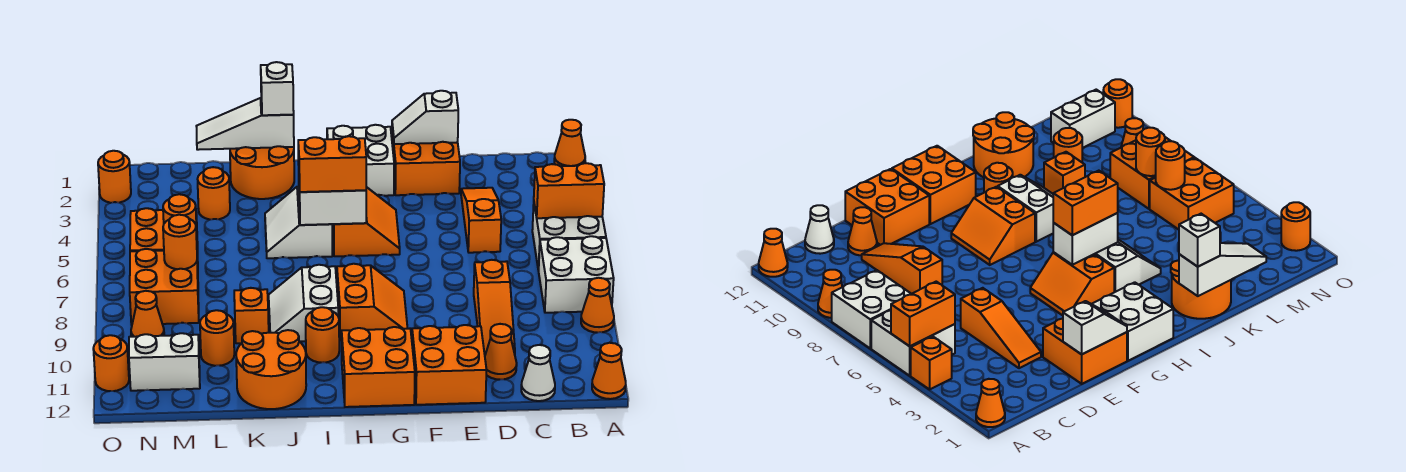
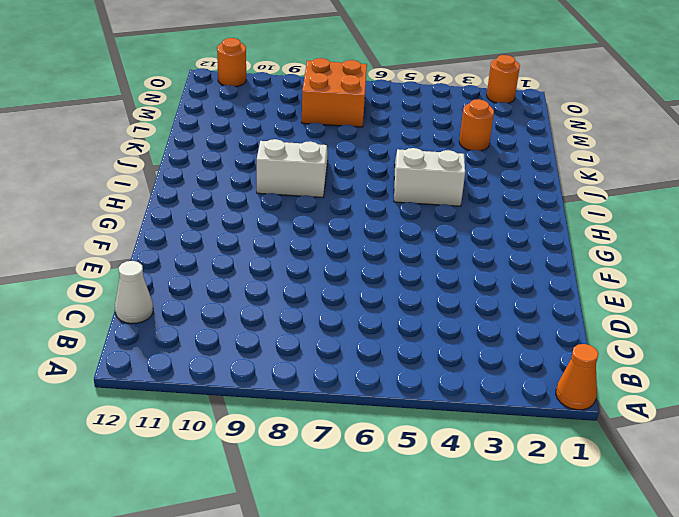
none -> orange brick A4 level 1
none -> white brick A5:B6 level 1
none -> white brick A7:B8 level 1
none -> orange cone A9 level 1

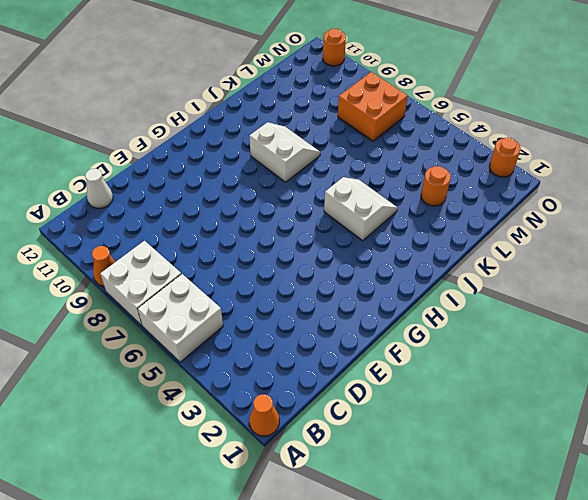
none -> orange brick A4 level 1
none -> orange cone A12 level 1
none -> orange slope D3:D5 level 1 top 5
none -> orange slope D8:D10 level 1 top 8

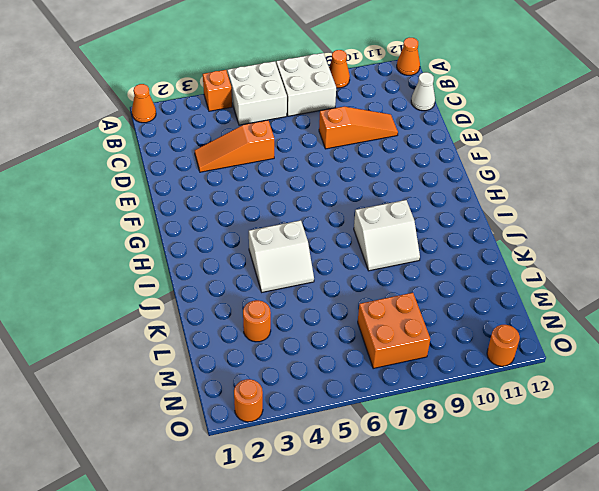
none -> orange cone D11 level 1
none -> orange brick E1:F2 level 1
none -> orange brick E11:F12 level 1
none -> white brick G1:H2 level 1

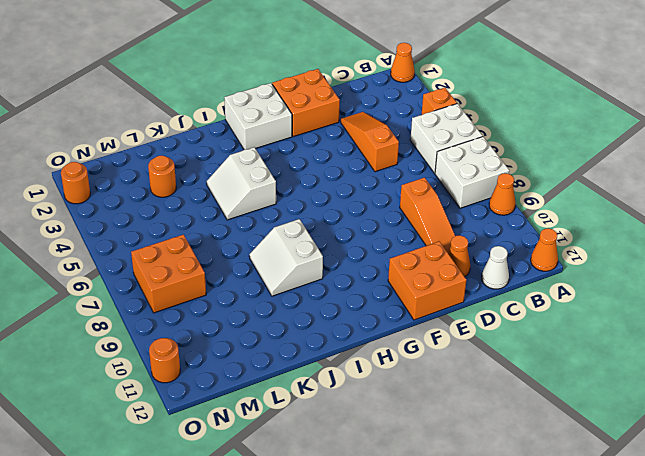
none -> orange slope G4:H5 level 1 top H
none -> orange slope G8:H9 level 1 top H
none -> orange brick G11:H12 level 1
none -> orange round brick I10 level 1

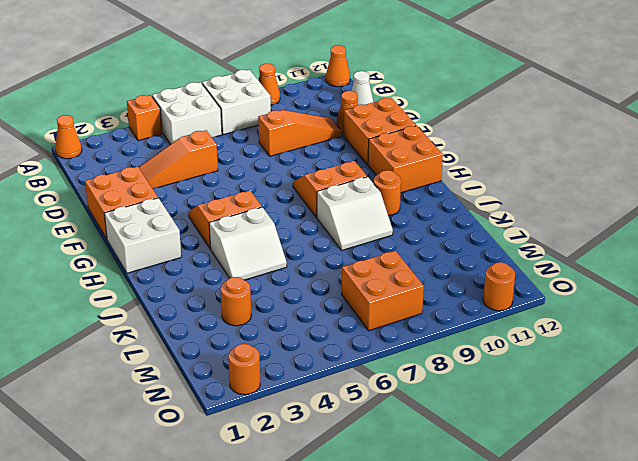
none -> orange round brick J1:K2 level 1
none -> orange round brick J11:K12 level 1
none -> orange brick K9 level 1
none -> orange round brick L10 level 1

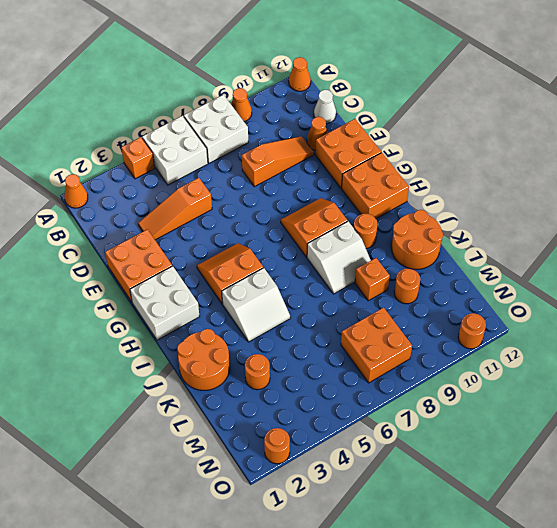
none -> orange brick M5:N6 level 1
none -> white brick M11:N11 level 1
none -> orange cone N9 level 1
none -> orange brick A5:B5 level 2

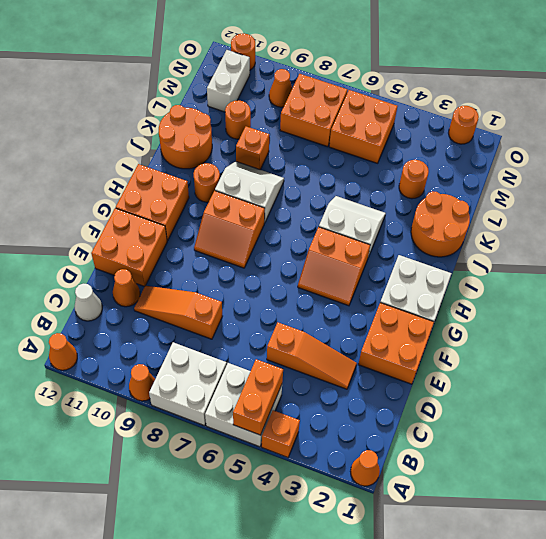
none -> white slope E1:F1 level 2 top E
none -> white brick H5:I5 level 2
none -> white slope J1:L1 level 2 top J
none -> orange round brick M6 level 2

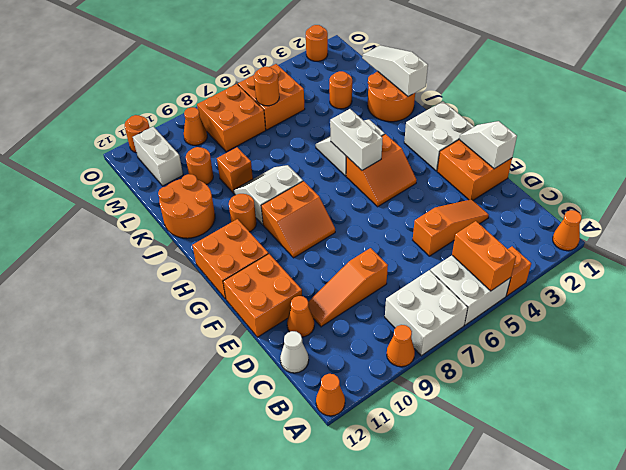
none -> orange round brick M7 level 2
none -> orange brick H5:I5 level 3
none -> white brick J1 level 3

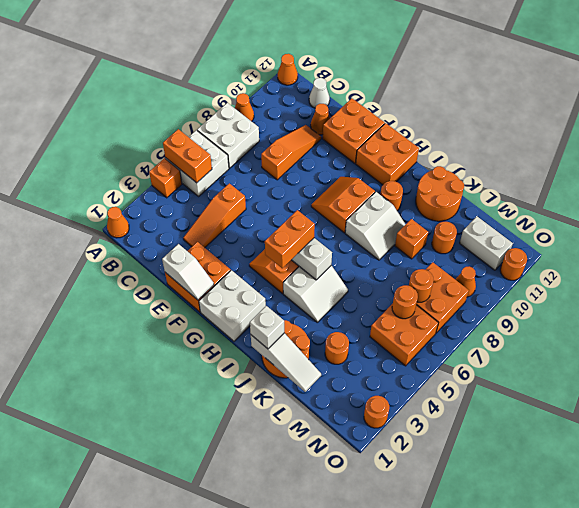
orange brick H4:H5 level 3 -> orange brick H5:I5 level 3

